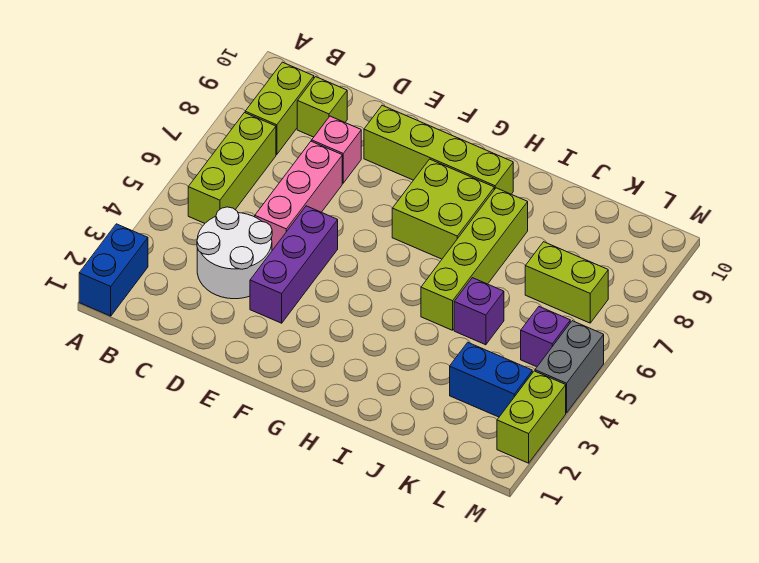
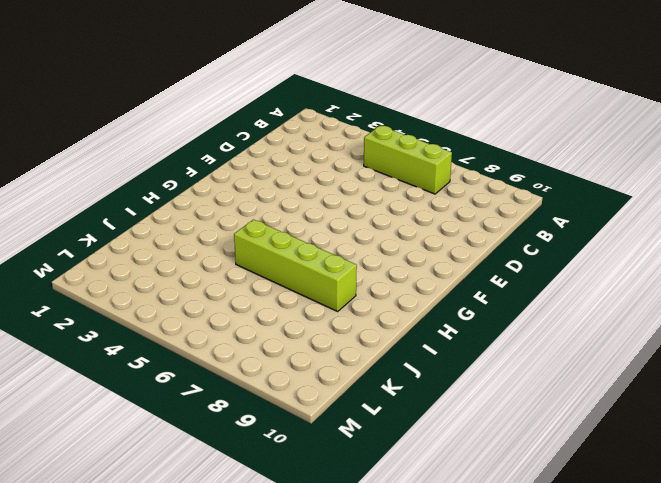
none -> blue brick A1:A2 level 1
none -> lime brick B8:B9 level 1
none -> white round brick C3:D4 level 1

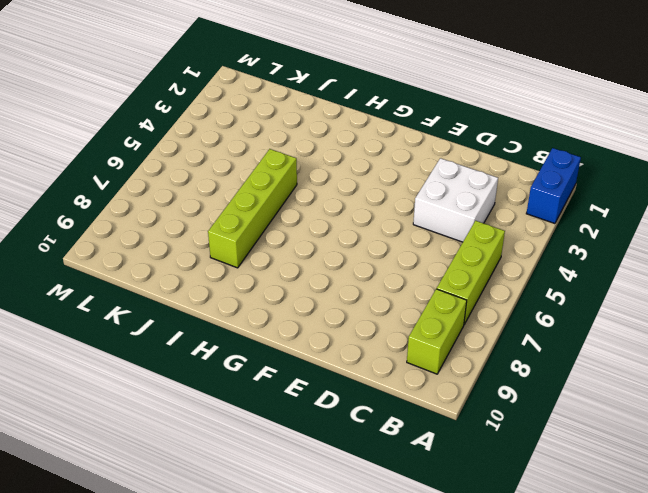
white brick C3:D4 level 1 -> white round brick C3:D4 level 1
none -> lime brick C9 level 1
none -> pink brick D5:D7 level 1
none -> pink brick D8 level 1

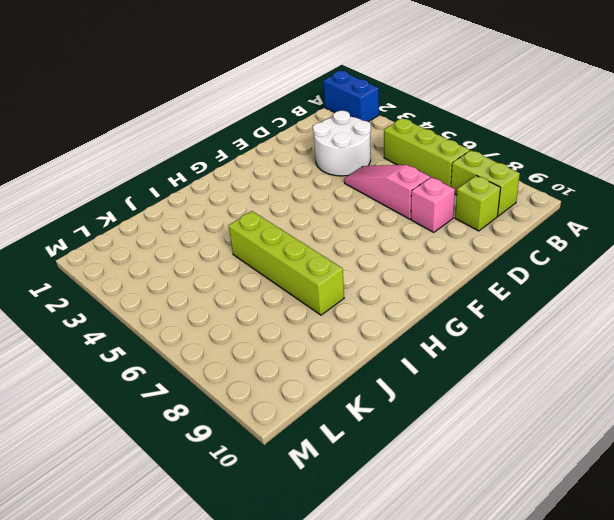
pink slope D5:D7 level 1 top 7 -> pink brick D5:D7 level 1
none -> purple brick E3:E5 level 1
none -> lime brick E9:H9 level 1
none -> lime brick G7:H8 level 1

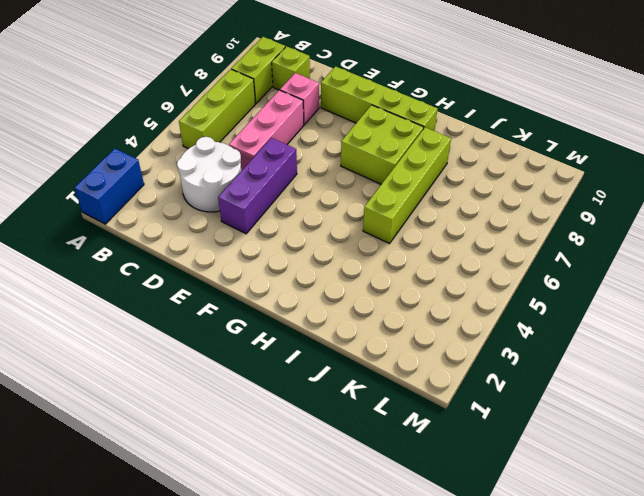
none -> purple brick J5 level 1
none -> blue brick K3:L3 level 1
none -> lime brick K7:L7 level 1

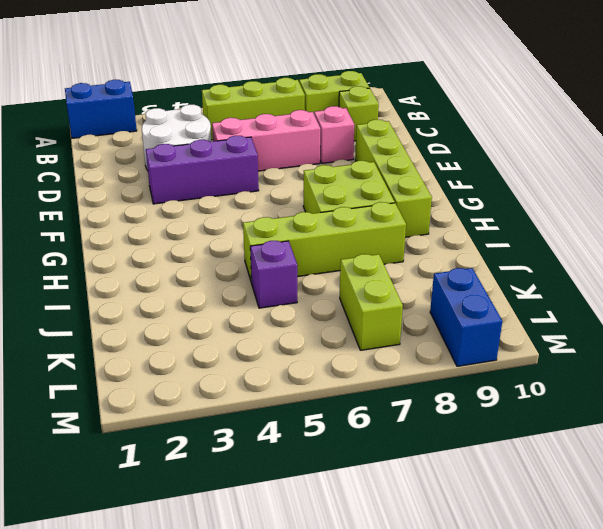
blue brick L9:M9 level 1 -> blue brick K3:L3 level 1
none -> purple brick L5 level 1
none -> lime brick M2:M3 level 1
none -> grey brick M4:M5 level 1

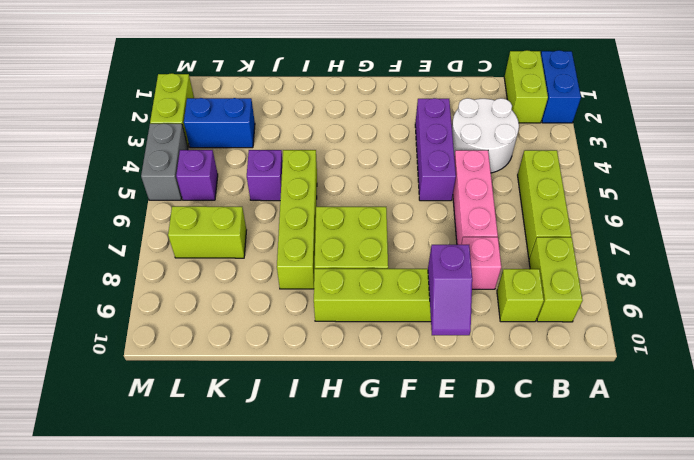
lime brick B1:B2 level 1 -> none
purple slope E9:E10 level 2 top 9 -> none

